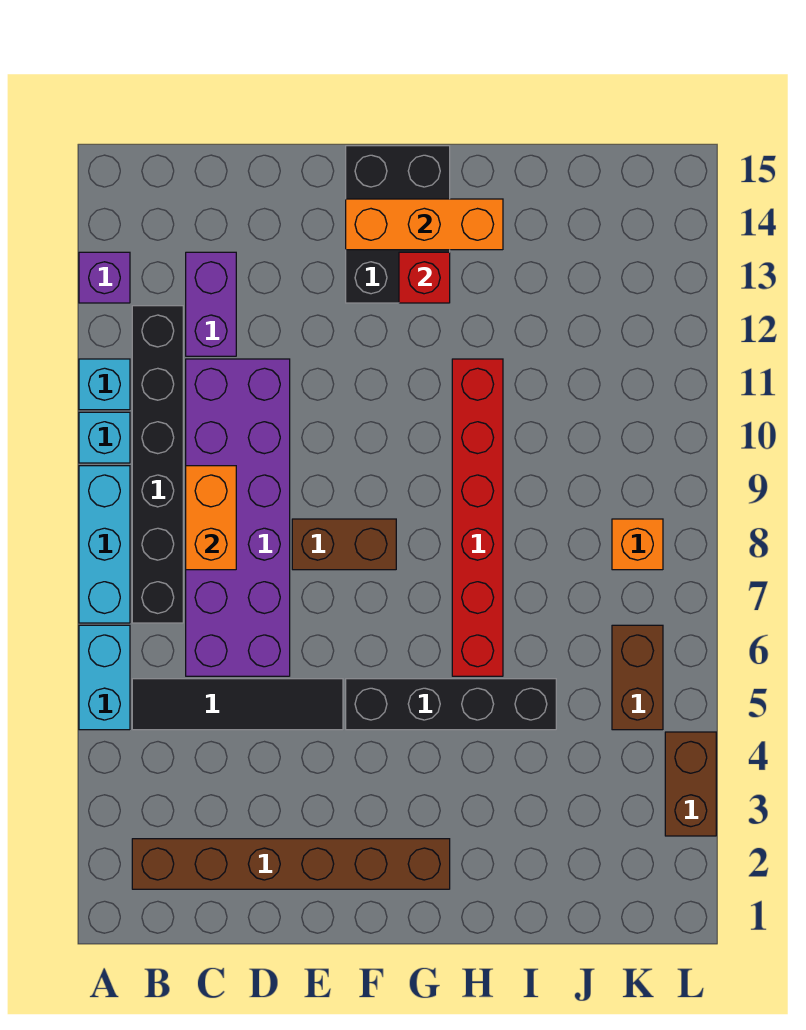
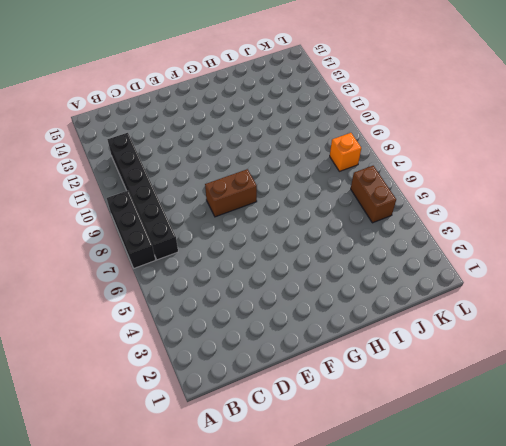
black brick A7:A9 level 1 -> cyan brick A7:A9 level 1
none -> cyan brick A5:A6 level 1
none -> cyan brick A10 level 1
none -> cyan brick A11 level 1

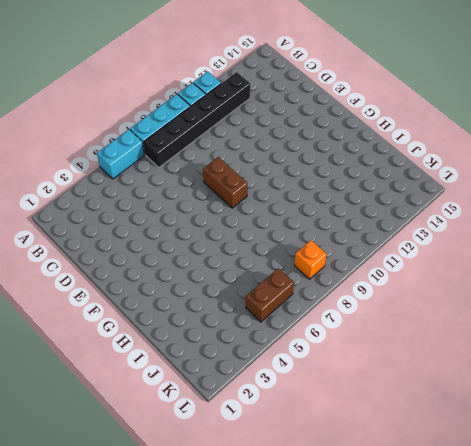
none -> purple brick A13 level 1
none -> brown brick B2:G2 level 1
none -> black tile B5:E5 level 1

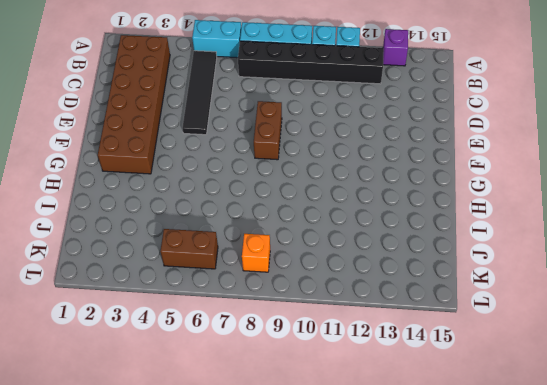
brown brick B2:G3 level 1 -> brown brick B2:G2 level 1
none -> purple brick C6:D11 level 1
none -> purple brick C12:C13 level 1
none -> black brick F5:I5 level 1

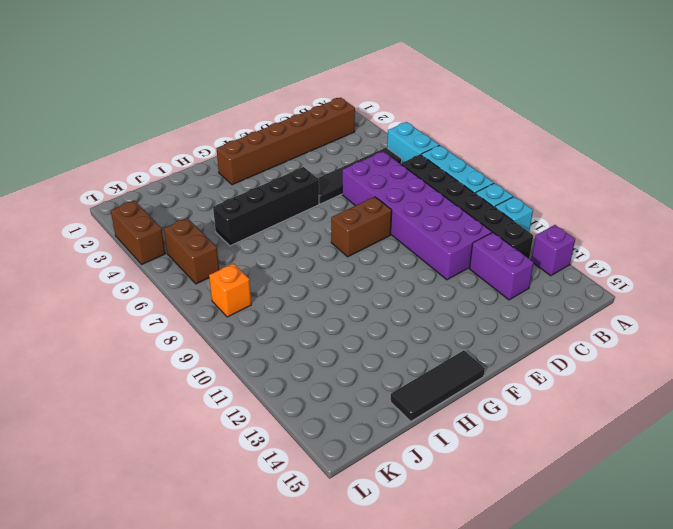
black tile G15:I15 level 1 -> black brick F13:G15 level 1
none -> red brick H6:H11 level 1
none -> orange brick C8:C9 level 2
none -> orange brick F14:H14 level 2

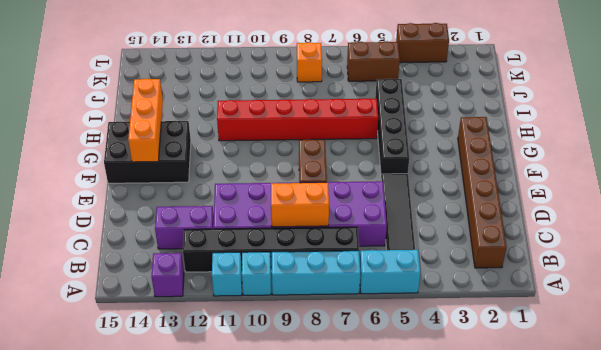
none -> red brick G13 level 2

